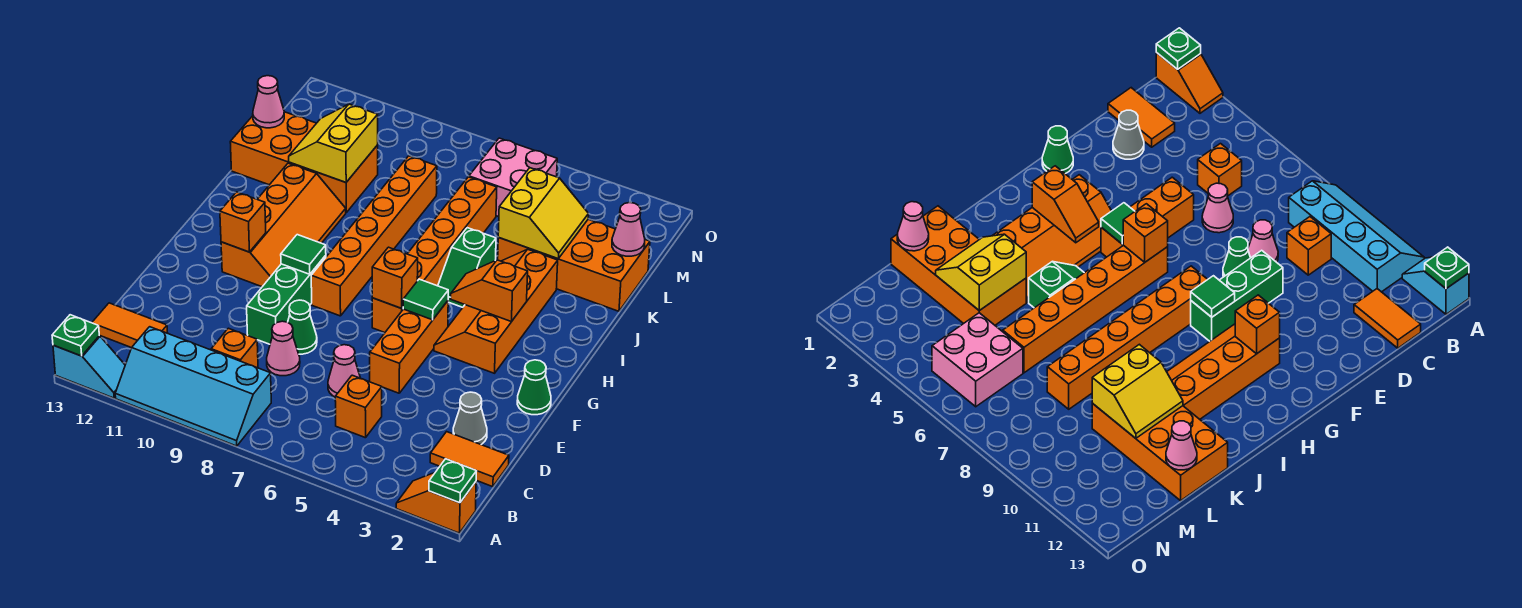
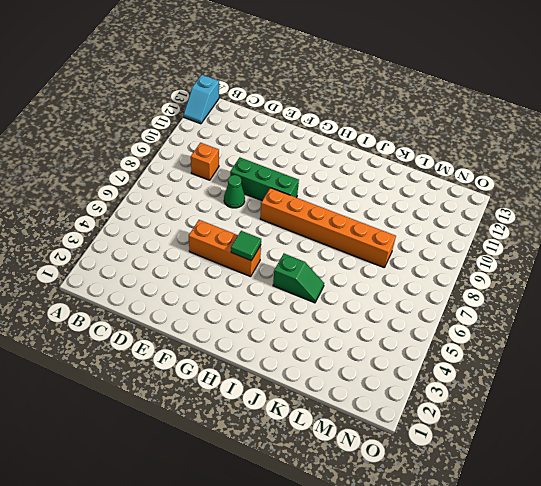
green slope I5:J5 level 1 top I -> green slope I5:J5 level 1 top J
none -> orange slope A1:A2 level 1 top 1
none -> cyan slope A8:B11 level 1 top B
none -> orange tile C1:C2 level 1
none -> orange brick C5 level 1

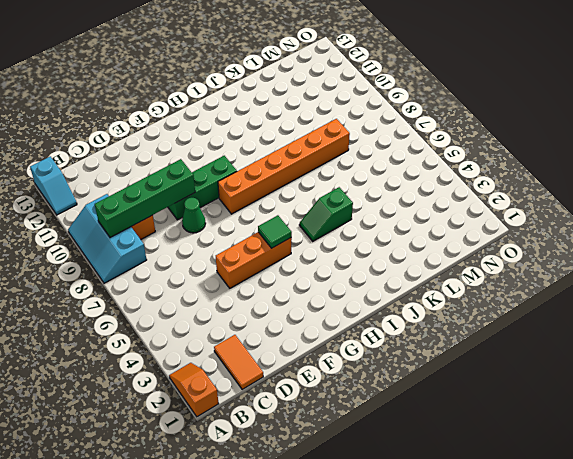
cyan slope A8:B10 level 1 top B -> cyan slope A8:B11 level 1 top B
green brick B9:E9 level 2 -> none
none -> orange brick C5 level 1
none -> orange tile C12:C13 level 1
none -> grey cone D2 level 1
none -> pink cone D6 level 1

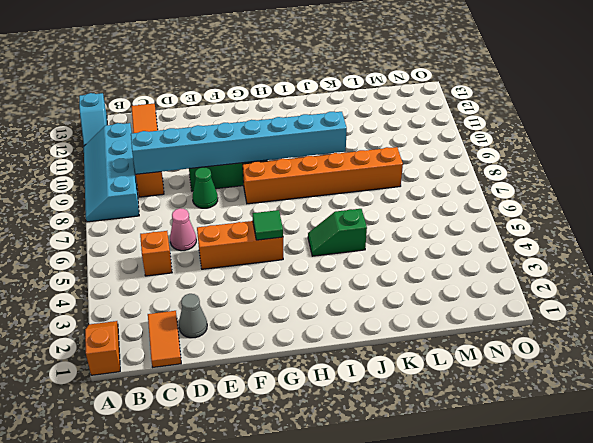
cyan brick C9:J9 level 2 -> green tile G9 level 2
none -> pink cone D8 level 1
none -> green cone F1 level 1
none -> orange slope G3:J4 level 1 top 3
none -> orange brick G6:L6 level 1

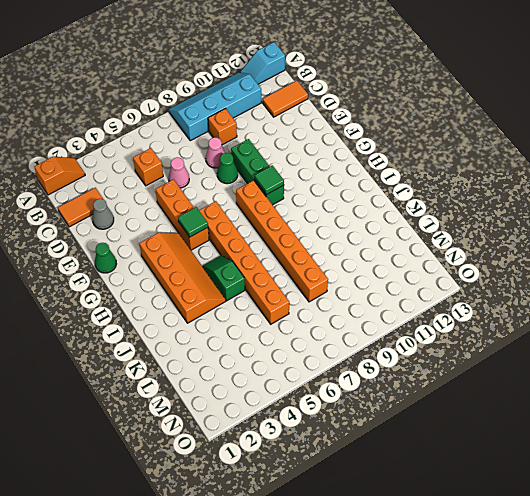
none -> orange slope G10:J11 level 1 top 11
none -> orange brick K1:L4 level 1
none -> orange brick K10:L13 level 1
none -> pink brick M5:N6 level 1

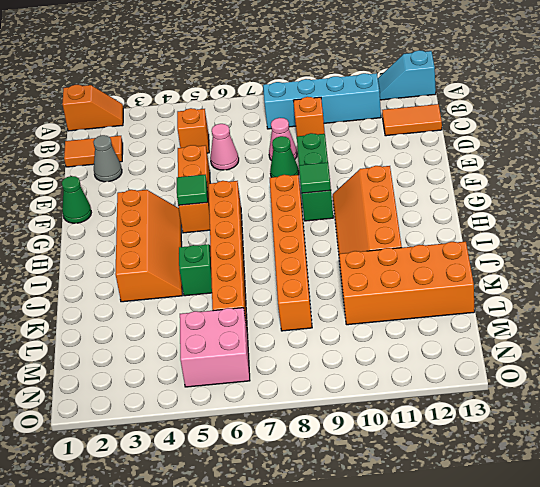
none -> orange brick K1:L4 level 1
none -> green plate A1 level 2
none -> green plate A13 level 2
none -> orange brick G6 level 2

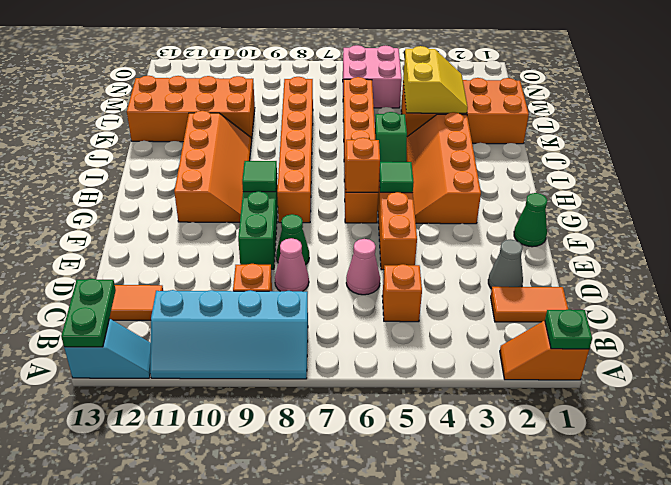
green plate A13:B13 level 2 -> green plate A13 level 2
none -> orange brick G11 level 2
none -> orange slope H3:H4 level 2 top 3
none -> yellow slope K10:L11 level 2 top 10
none -> pink cone L1 level 2

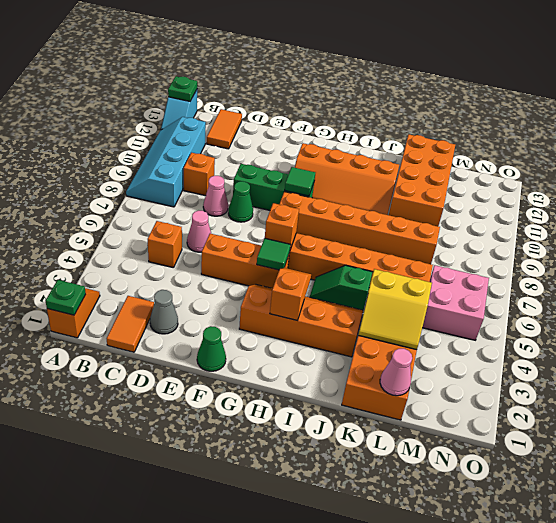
none -> orange brick G11 level 2
none -> yellow slope K10:L11 level 2 top 10
none -> pink cone L13 level 2

